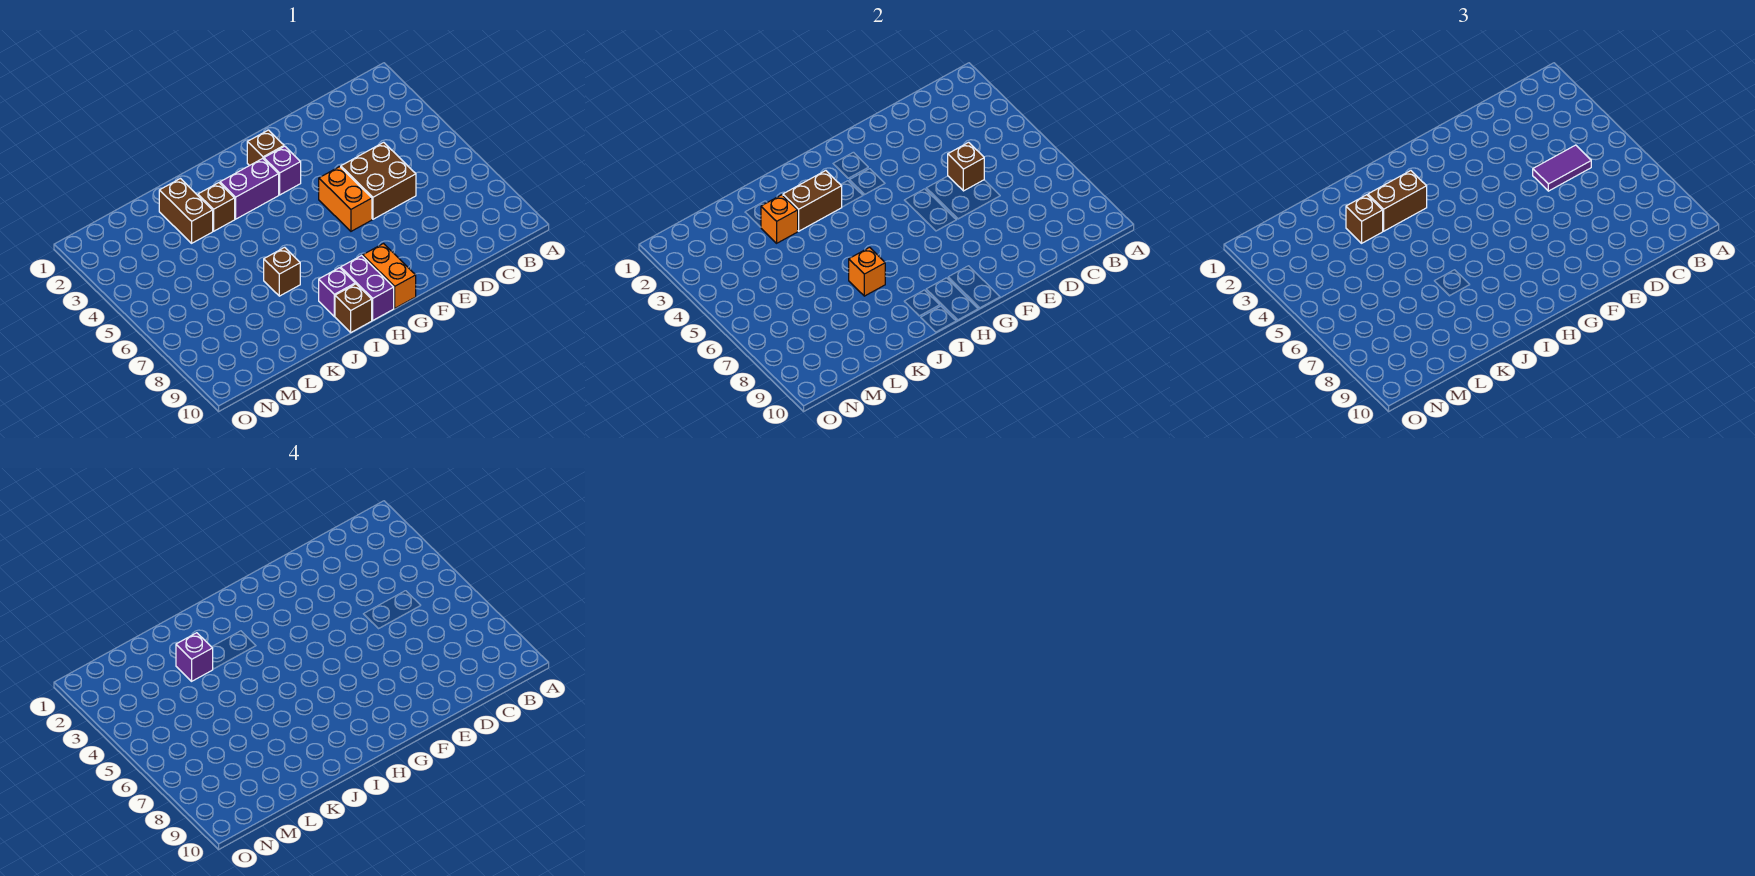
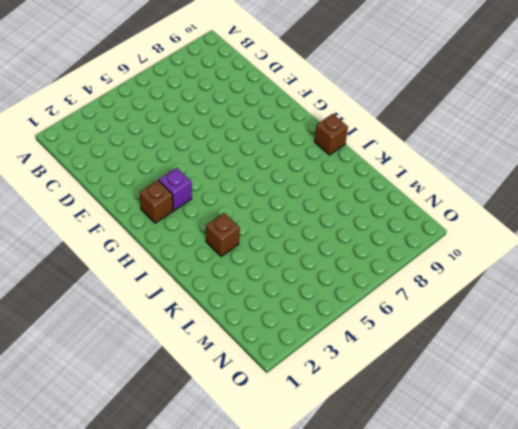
none -> brown brick D5:E6 level 1
none -> orange brick F5:F6 level 1
none -> orange brick G9:G10 level 1

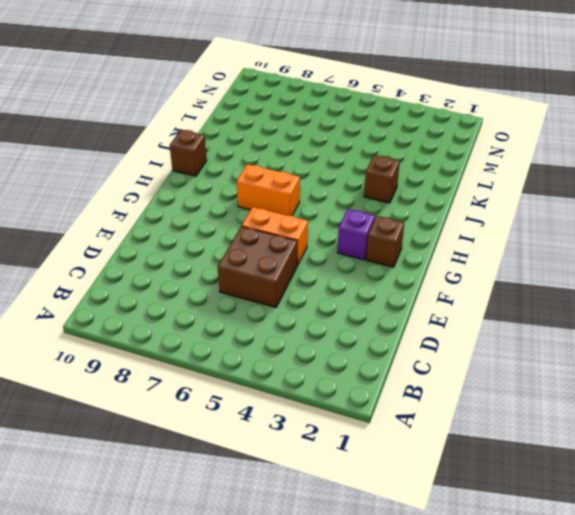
orange brick H6:H7 level 1 -> orange brick G9:G10 level 1
none -> purple brick H3:I3 level 1
none -> purple brick H9:H10 level 1
none -> purple brick I9 level 1

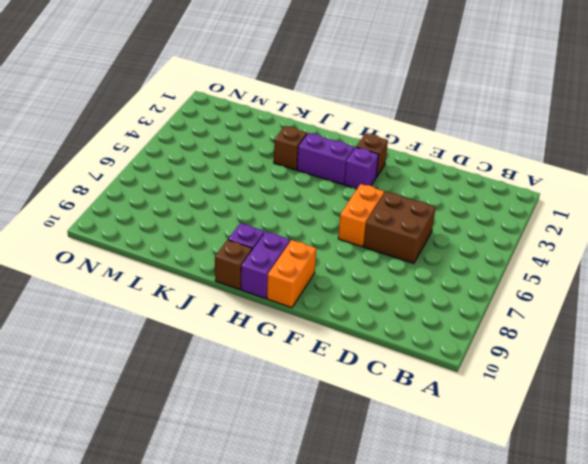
none -> brown brick J7 level 1
none -> brown brick K2:K3 level 1
none -> brown brick D5 level 2

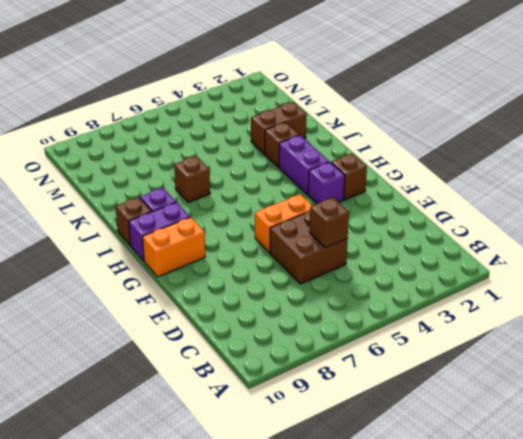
none -> brown brick I3:J3 level 2
none -> orange brick J7 level 2
none -> orange brick K3 level 2

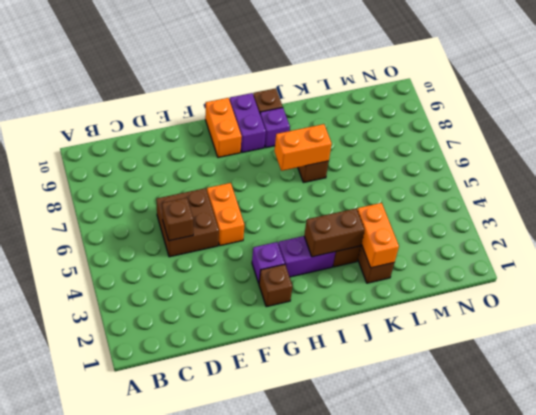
orange brick I7:J7 level 2 -> orange brick J7 level 2
orange brick K2:K3 level 2 -> orange brick K3 level 2
none -> purple tile C5:D5 level 3
none -> brown brick I3:J3 level 3
none -> brown brick K3 level 3

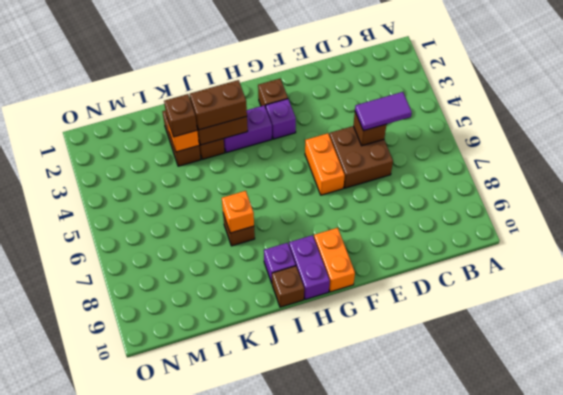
none -> purple brick K3 level 4

